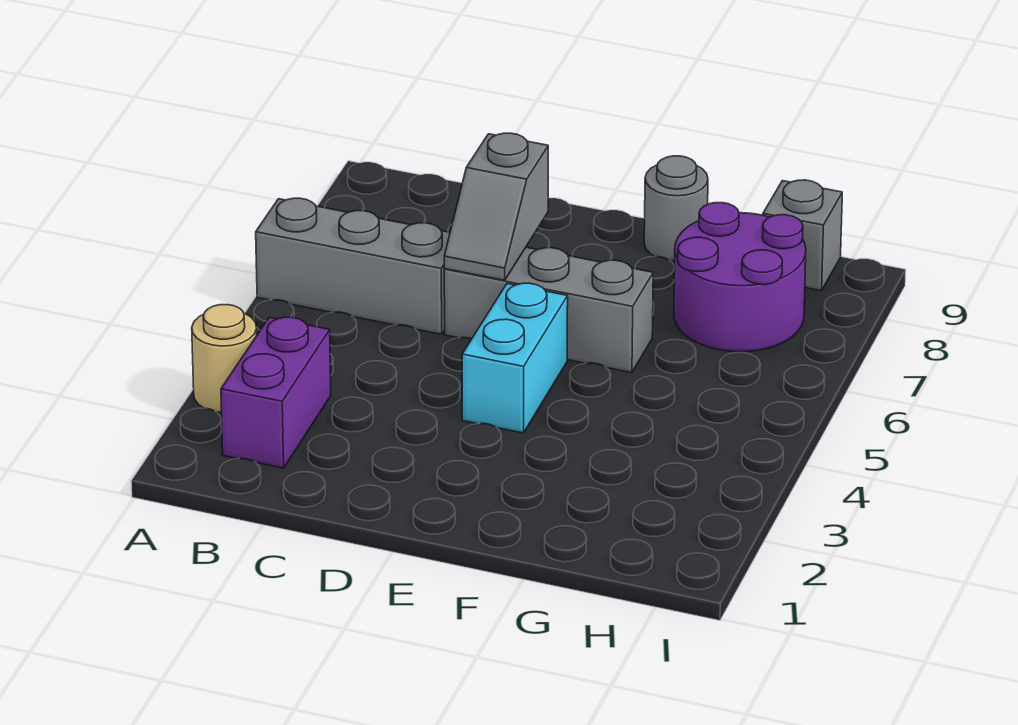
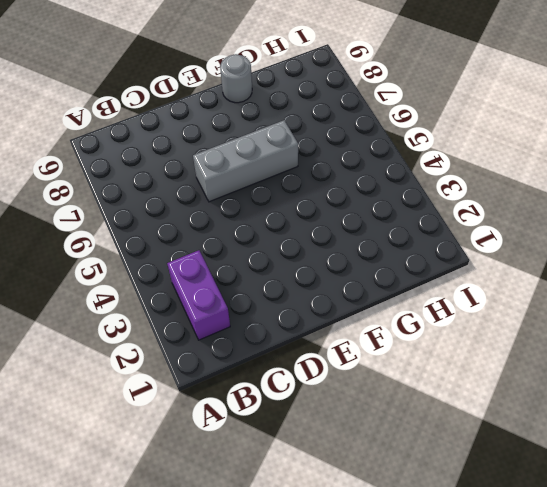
none -> tan round brick A3 level 1
none -> grey brick A6:C6 level 1

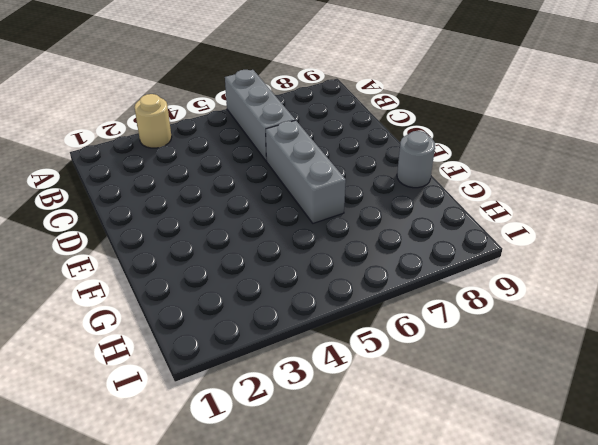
none -> purple brick B2:B3 level 1
none -> cyan brick E4:E5 level 1

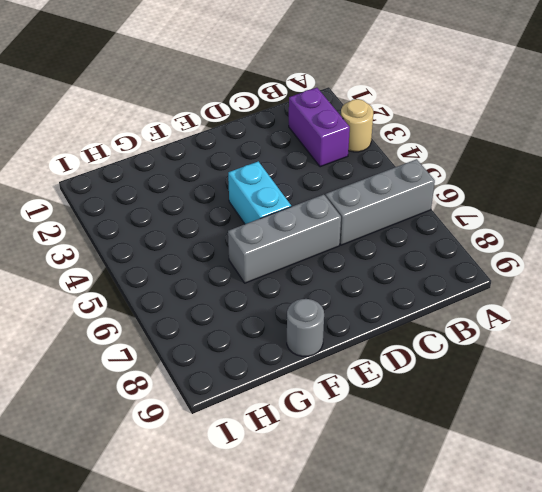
none -> purple round brick G7:H8 level 1
none -> grey brick H9 level 1

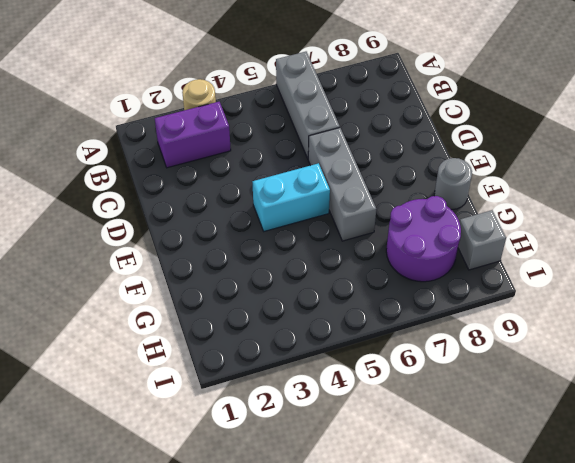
none -> grey slope D6:D7 level 2 top 7

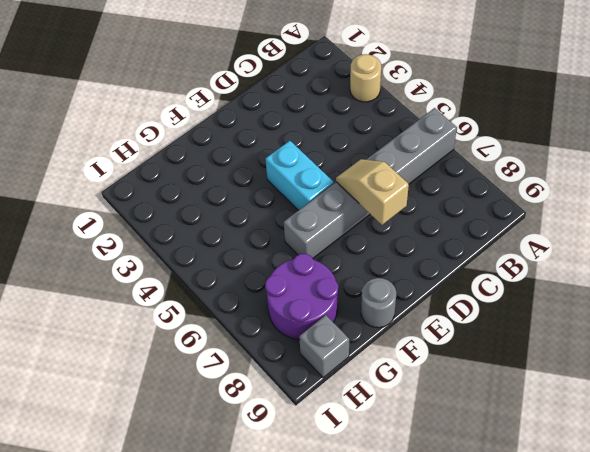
tan slope D6:D7 level 2 top 7 -> grey slope D6:D7 level 2 top 7
none -> purple brick B2:B3 level 1

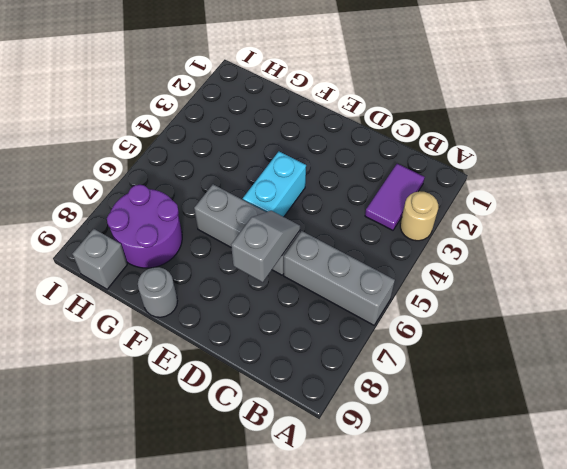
purple tile B2:B3 level 1 -> purple brick B2:B3 level 1

